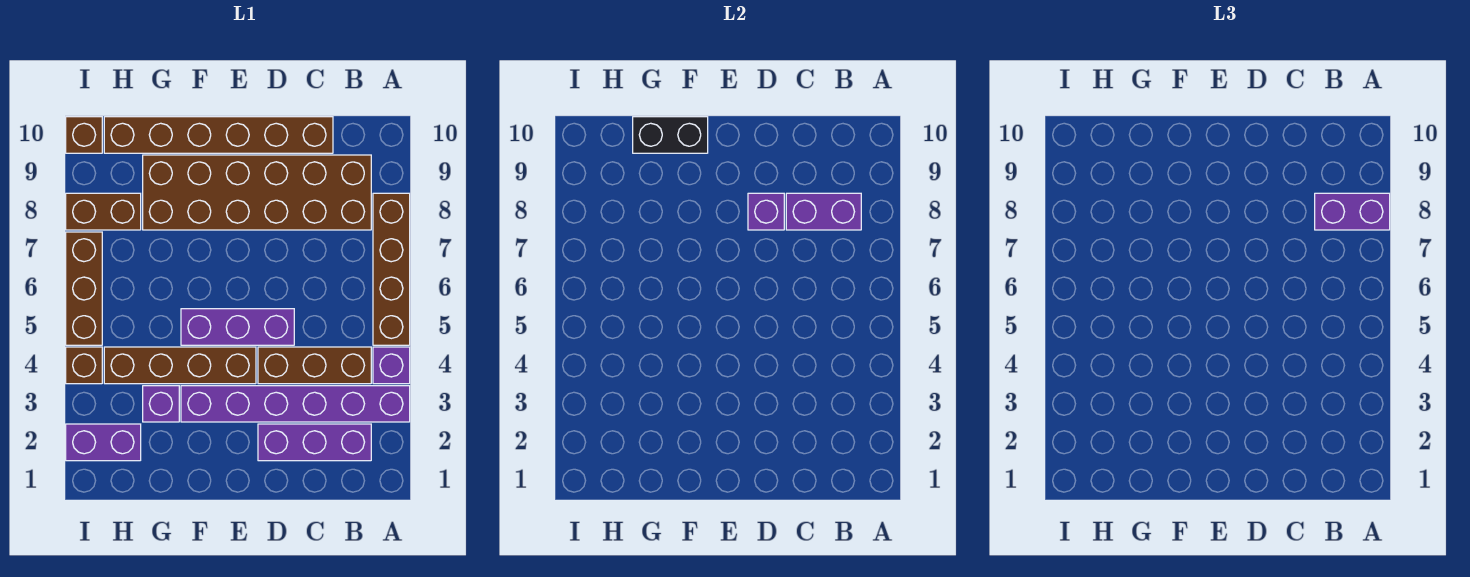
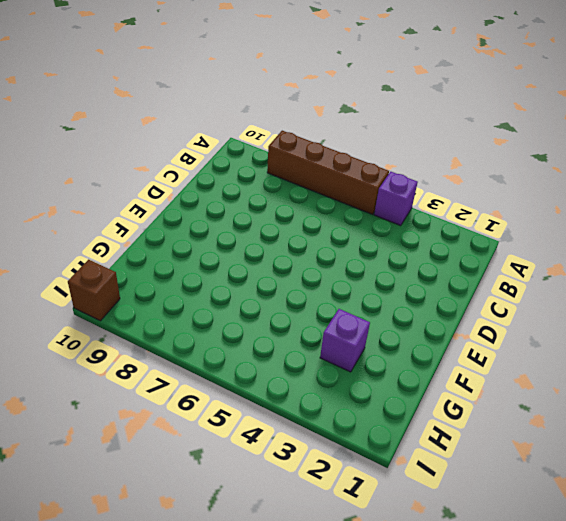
none -> purple brick A3:F3 level 1
none -> purple brick B2:D2 level 1
none -> brown brick B4:D4 level 1

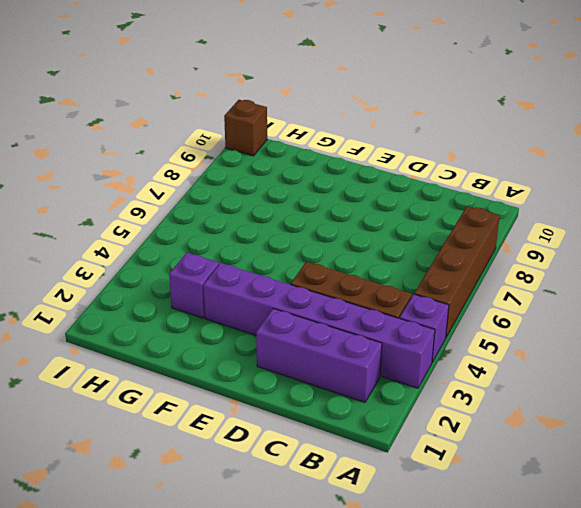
none -> brown brick B8:G9 level 1
none -> brown brick C10:H10 level 1
none -> purple brick D5:F5 level 1

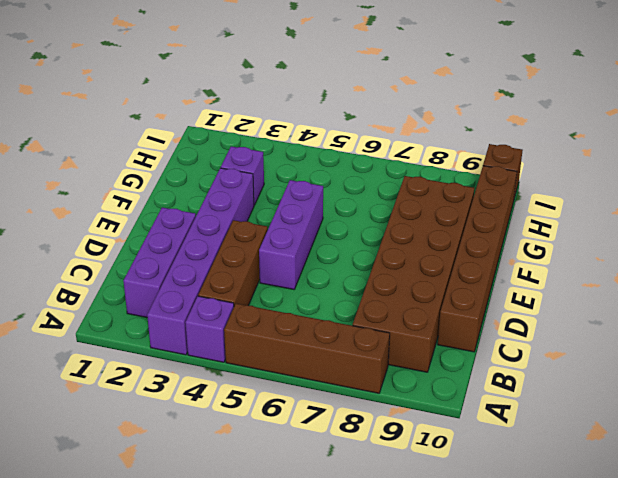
none -> brown brick E4:H4 level 1
none -> purple brick H2:I2 level 1
none -> brown brick H8:I8 level 1

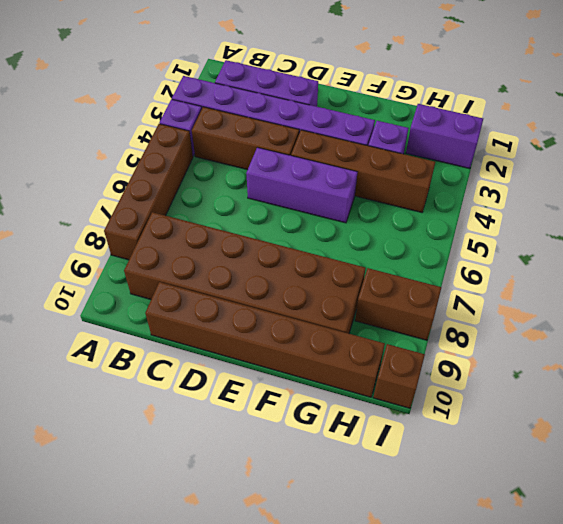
none -> brown brick I4 level 1
none -> brown brick I5:I7 level 1
none -> purple brick B8:C8 level 2

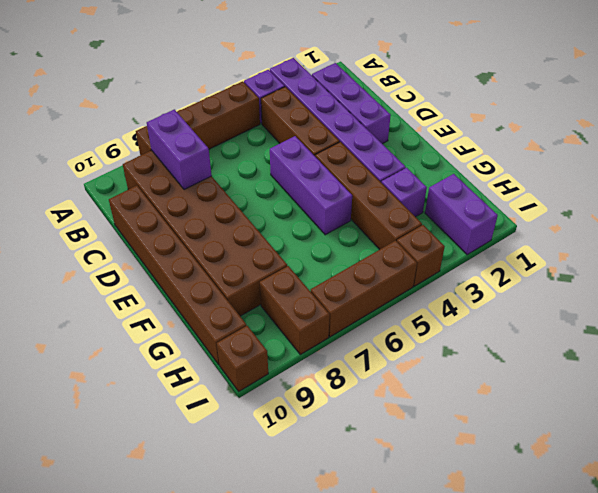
none -> purple brick D8 level 2
none -> black brick F10:G10 level 2
none -> purple brick A8:B8 level 3

